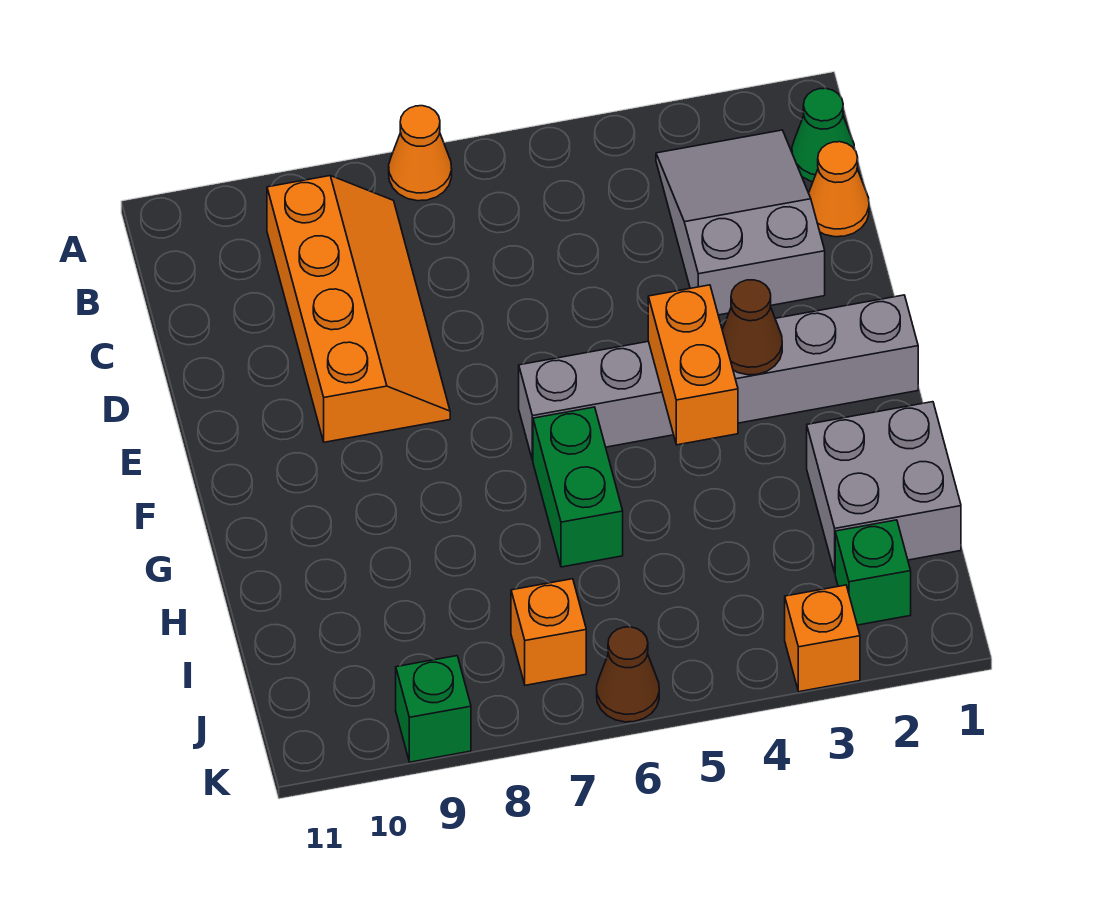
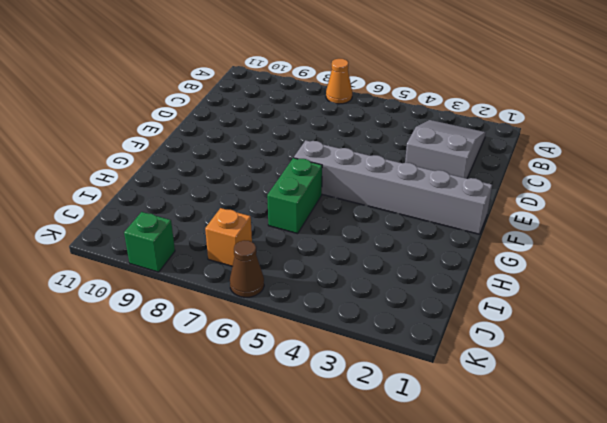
none -> green cone B1 level 1
none -> orange slope B8:E9 level 1 top 9
none -> orange cone C1 level 1

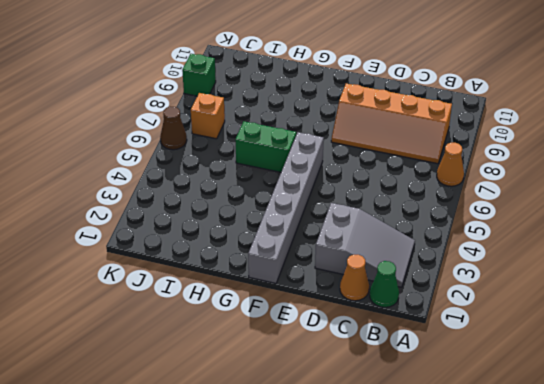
none -> grey brick H1:I2 level 1
none -> green brick J2 level 1
none -> orange brick K3 level 1

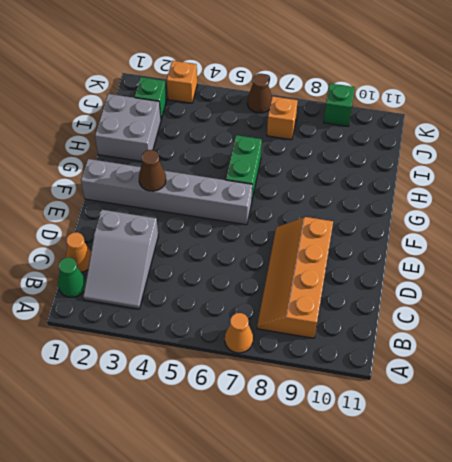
none -> orange brick F4:G4 level 2

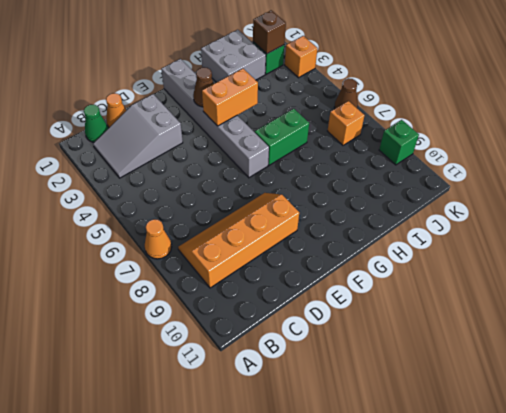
brown brick J2 level 2 -> none

